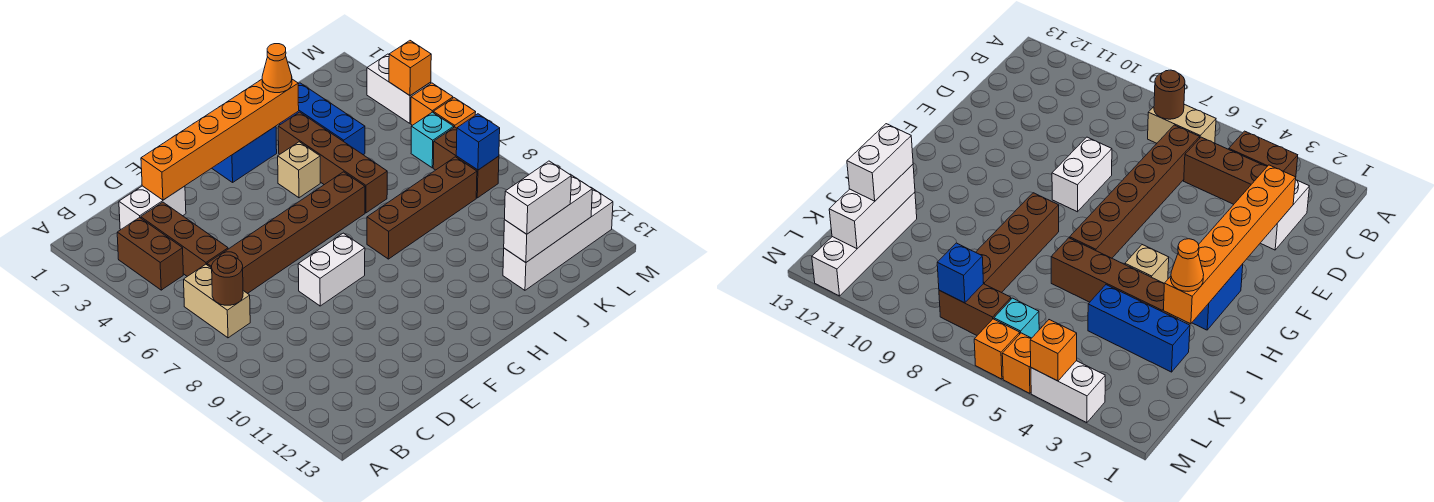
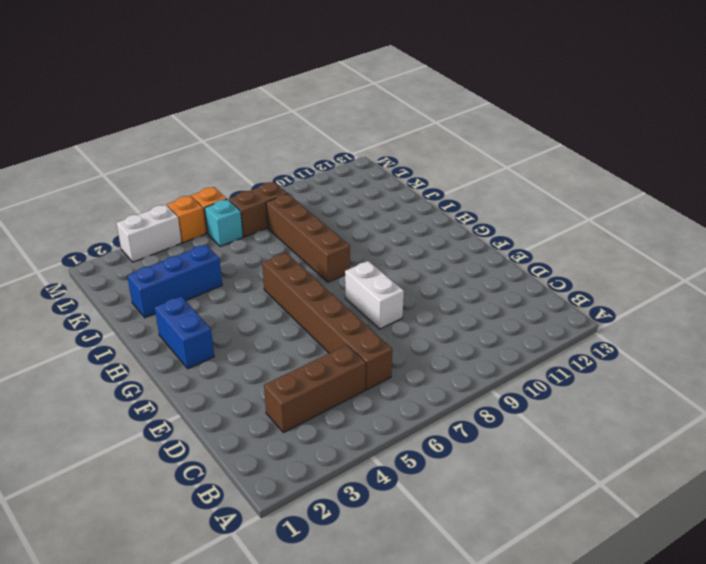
none -> brown brick B3:B4 level 1
none -> tan brick B6:B7 level 1
none -> white brick C2:D2 level 1

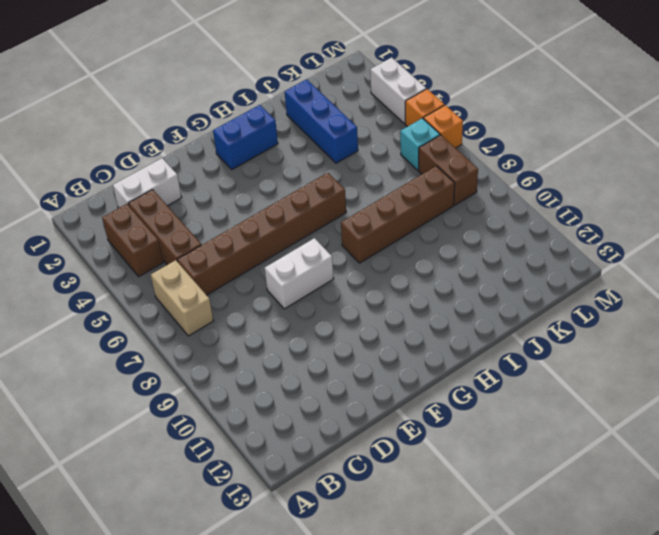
none -> tan brick H4 level 1
none -> brown brick I3:I6 level 1
none -> white brick J12:M12 level 1

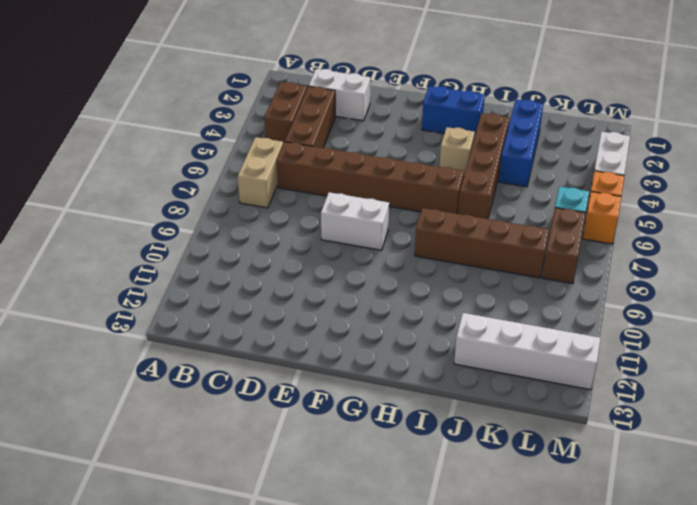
none -> brown round brick B7 level 2
none -> orange brick D2:I2 level 2
none -> white brick J12:L12 level 2

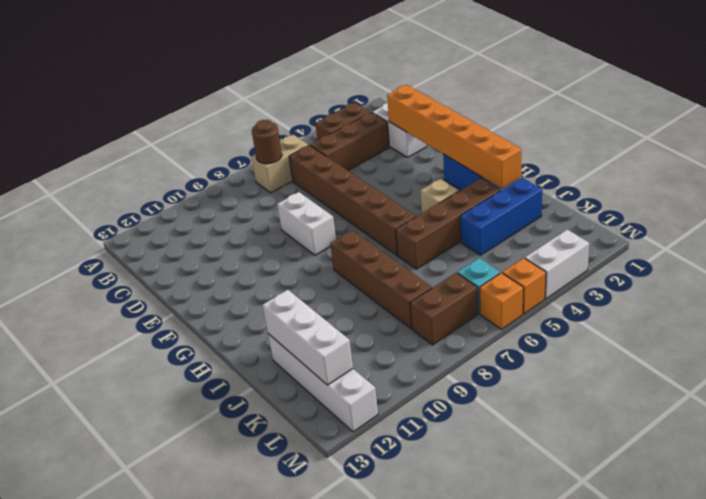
none -> blue brick L8 level 2
none -> orange brick M4 level 2
none -> orange cone I2 level 3

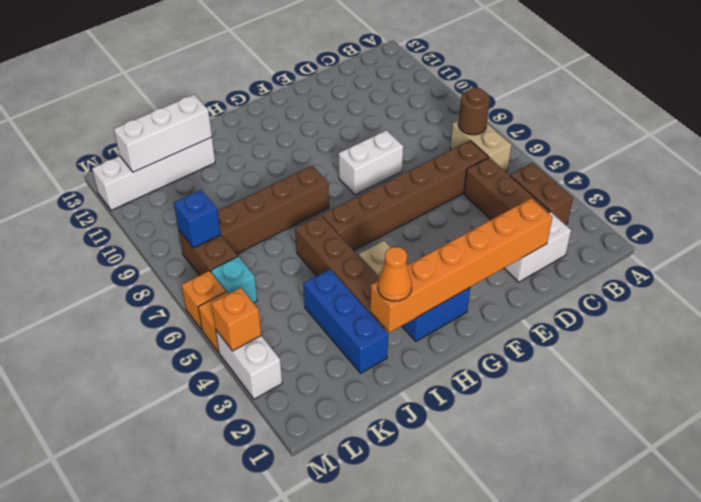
none -> white brick J12:K12 level 3

